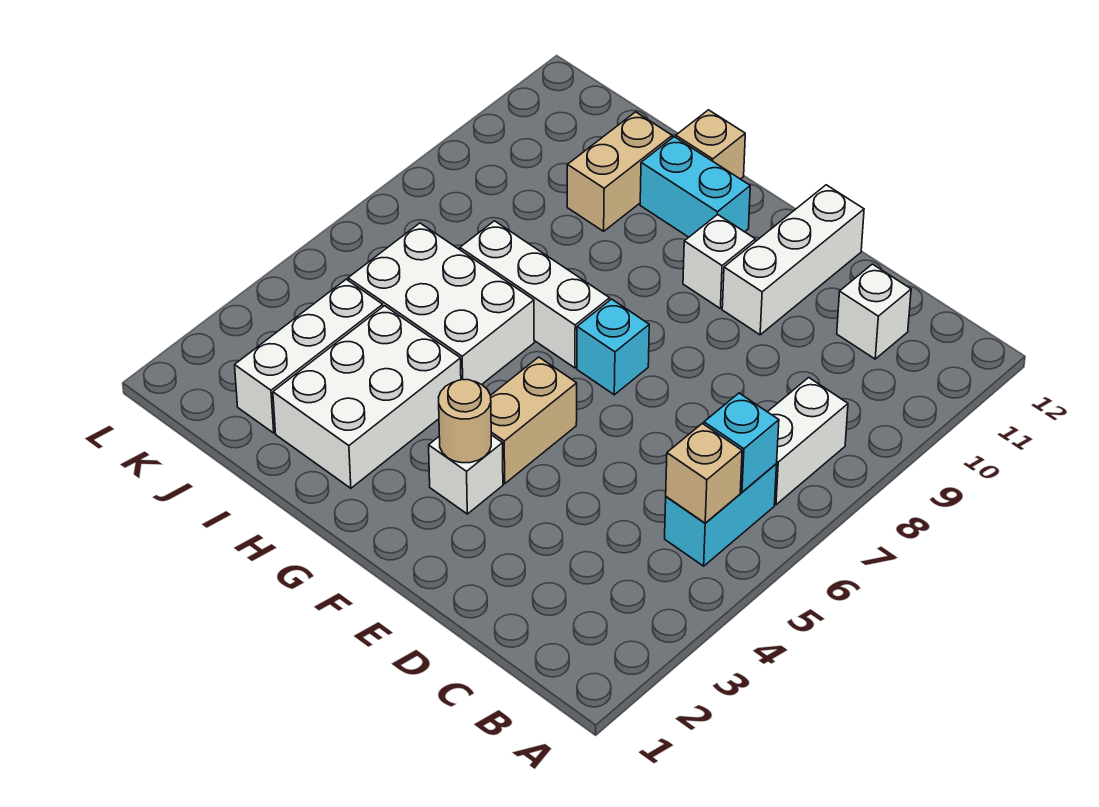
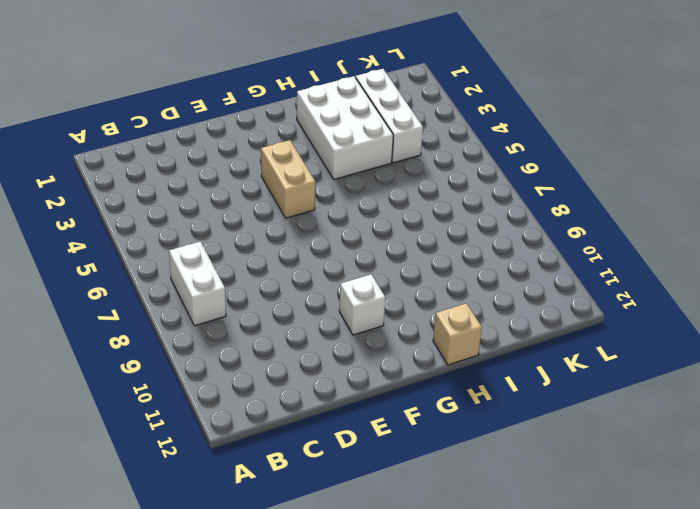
none -> cyan brick B5:B6 level 1
none -> white brick C11 level 1
none -> white brick E10:E12 level 1

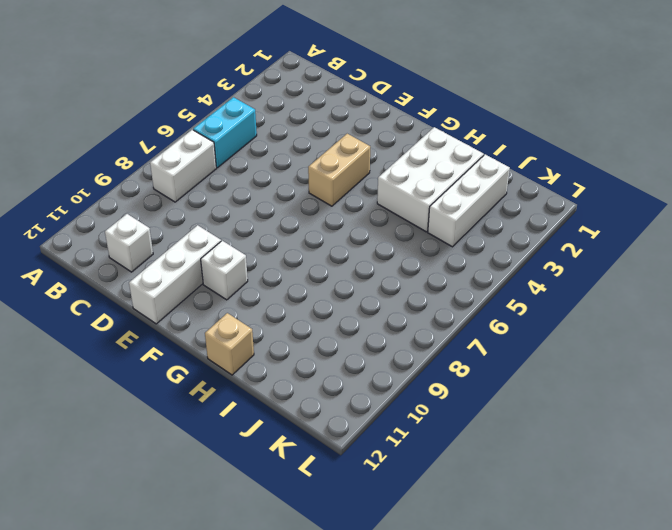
none -> white brick F3 level 1
none -> cyan brick F7 level 1
none -> white brick G7:I7 level 1

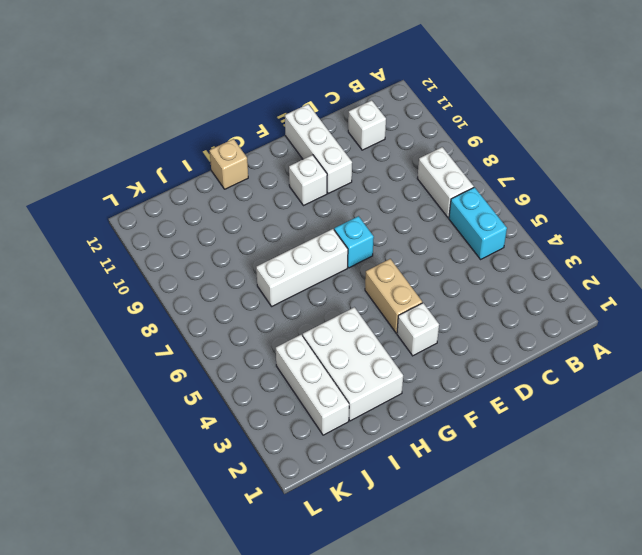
none -> cyan brick G11:H11 level 1
none -> white brick H5:J6 level 1
none -> tan brick I10:I11 level 1

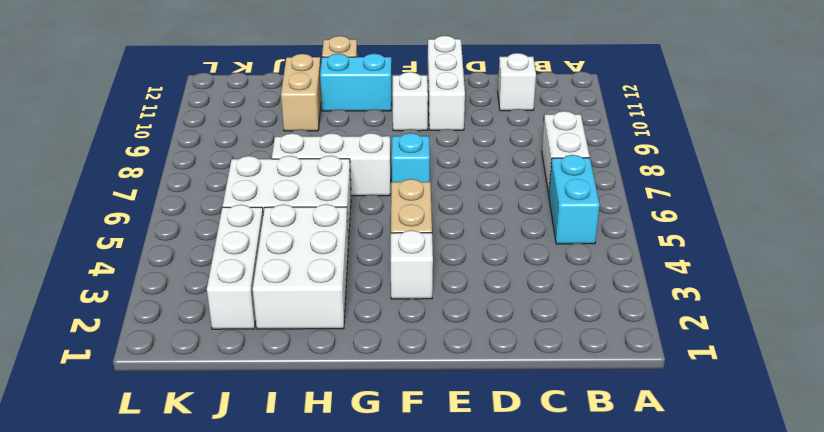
none -> tan brick B5 level 2
none -> cyan brick B6 level 2
none -> tan round brick F3 level 2

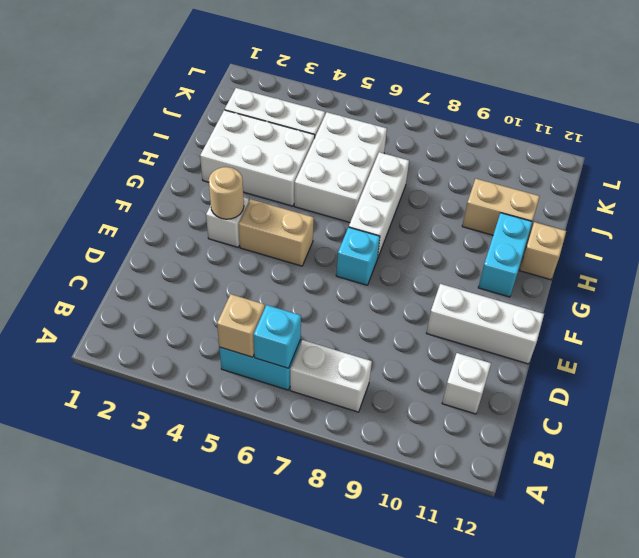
none -> white brick F10 level 1

